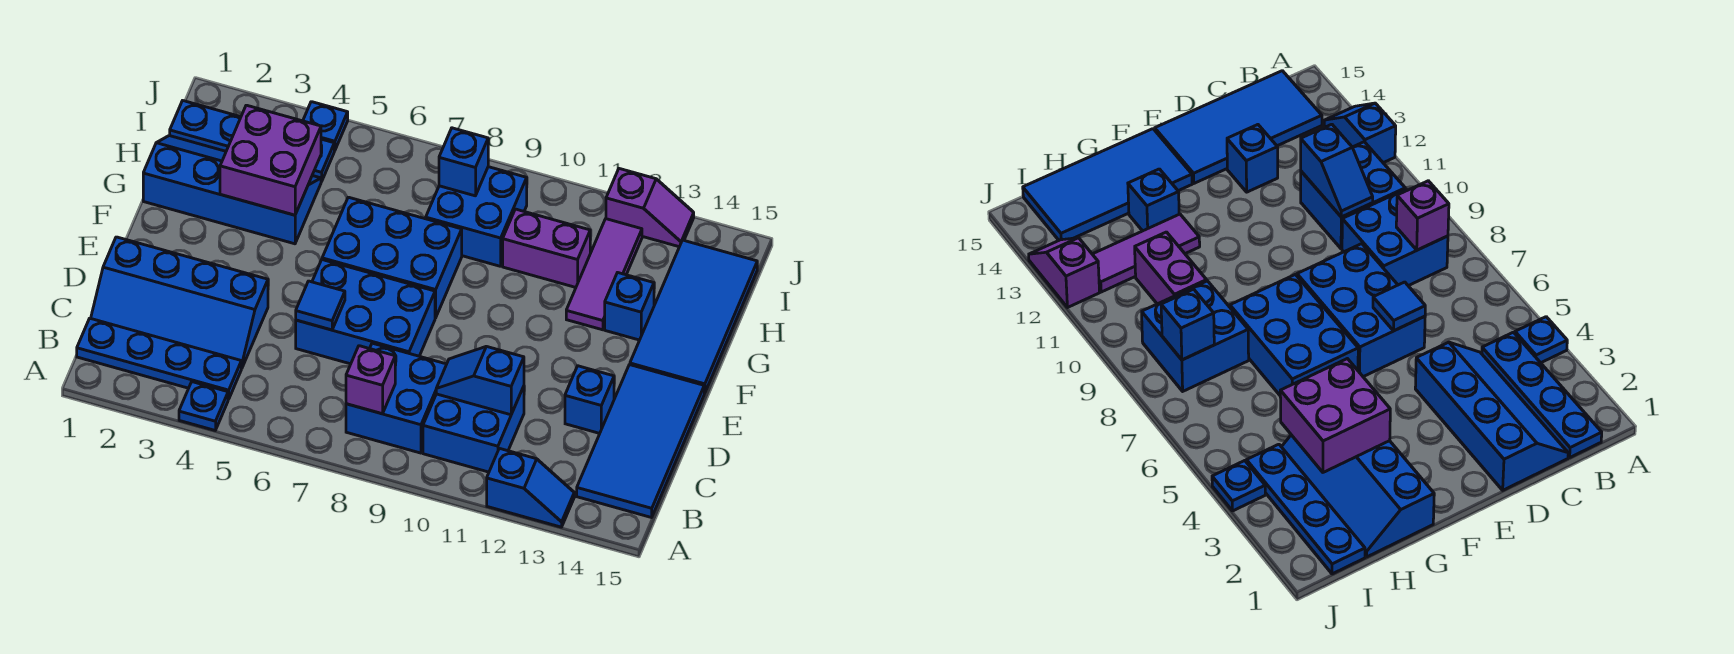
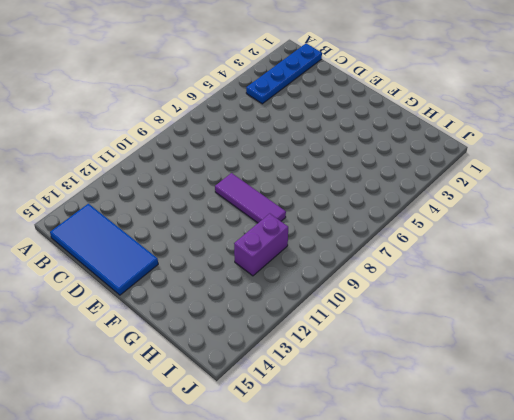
purple tile E9:G9 level 1 -> purple tile G12:I12 level 1
none -> blue plate A4 level 1
none -> blue slope A12:A13 level 1 top 12
none -> blue brick B8:C9 level 1

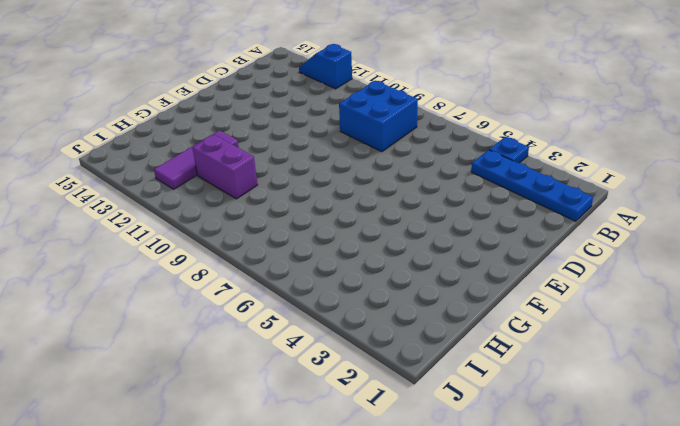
none -> blue brick B10:C11 level 1
none -> blue tile B14:E15 level 1
none -> blue slope C1:D4 level 1 top D

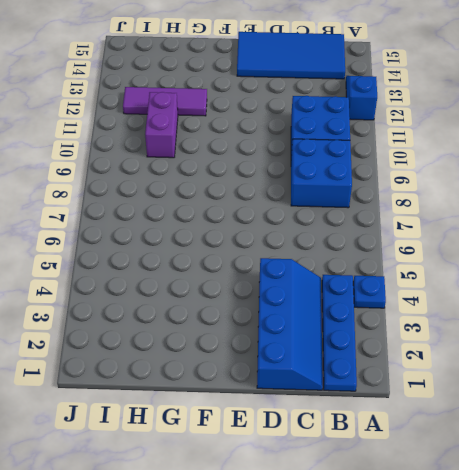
none -> blue brick D6:E8 level 1
none -> blue brick D13 level 1
none -> blue brick F6:G8 level 1

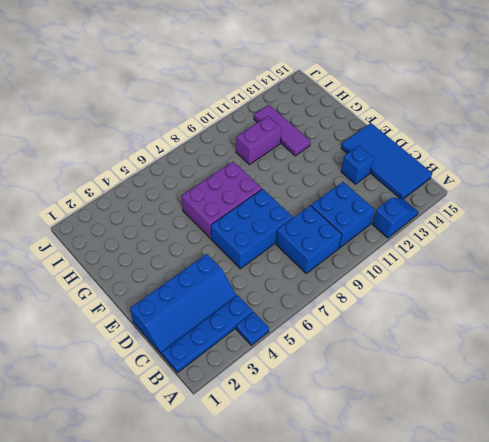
purple brick F6:G8 level 1 -> blue brick F6:G8 level 1
none -> blue tile F14:I15 level 1
none -> blue slope G1:H4 level 1 top G
none -> blue brick G13 level 1

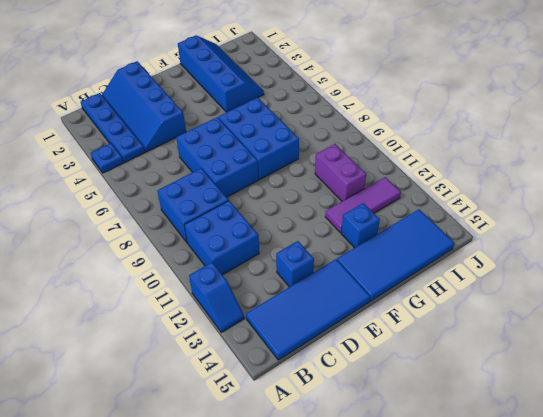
none -> blue brick H8:I9 level 1
none -> blue plate I1:I4 level 1
none -> blue plate J4 level 1

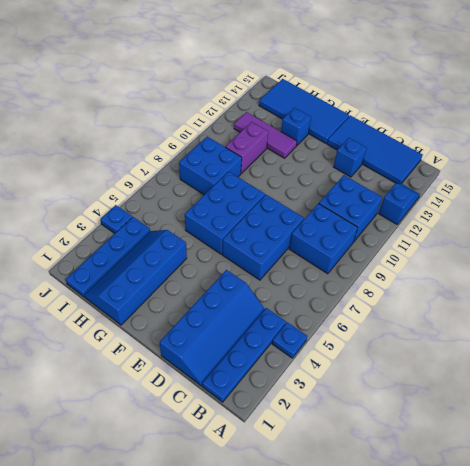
none -> purple slope J12:J13 level 1 top 12
none -> purple brick B8 level 2
none -> blue slope C10:C11 level 2 top 11

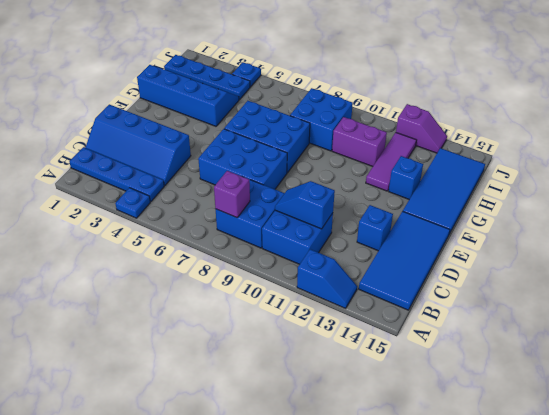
none -> blue tile D6 level 2
none -> purple brick G3:H4 level 2
none -> blue brick I8 level 2

